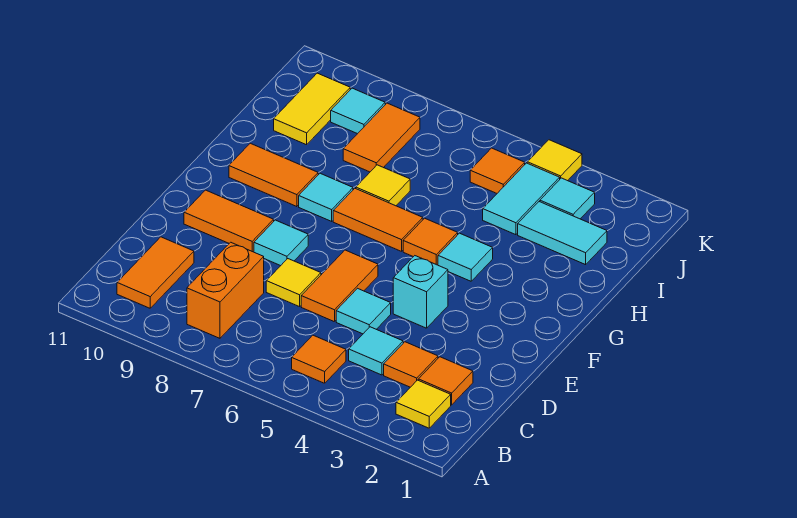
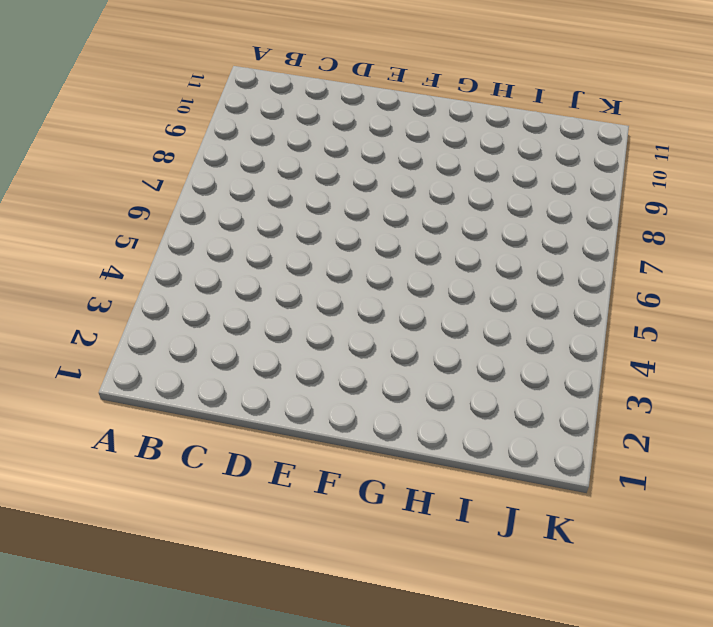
none -> yellow tile B2 level 1
none -> orange tile B5 level 1
none -> orange brick B8:C8 level 1

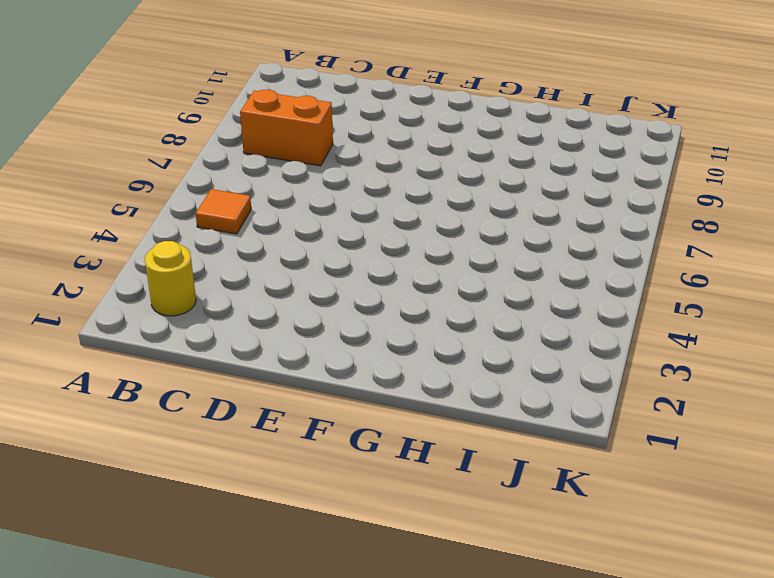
yellow round brick B2 level 1 -> yellow tile B2 level 1
none -> orange tile B10:C10 level 1
none -> orange tile C2 level 1
none -> orange tile C3 level 1

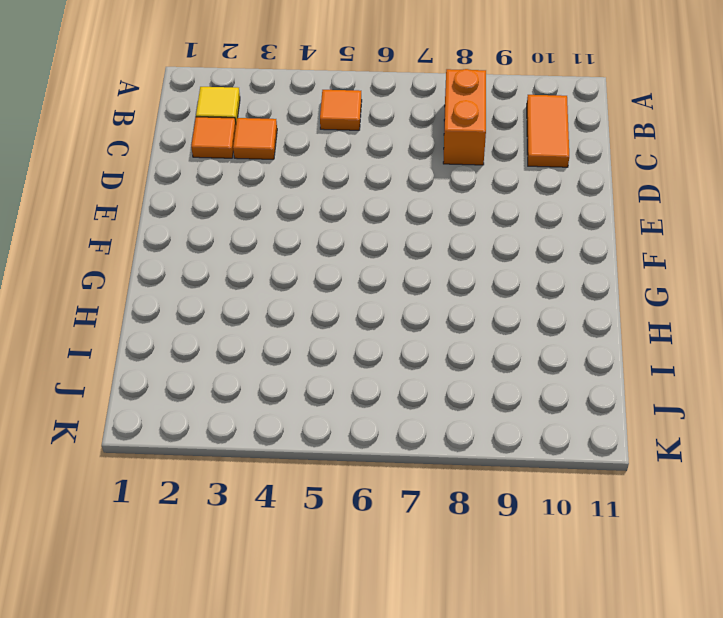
none -> cyan tile C4 level 1
none -> cyan tile D5 level 1
none -> orange tile D6:E6 level 1

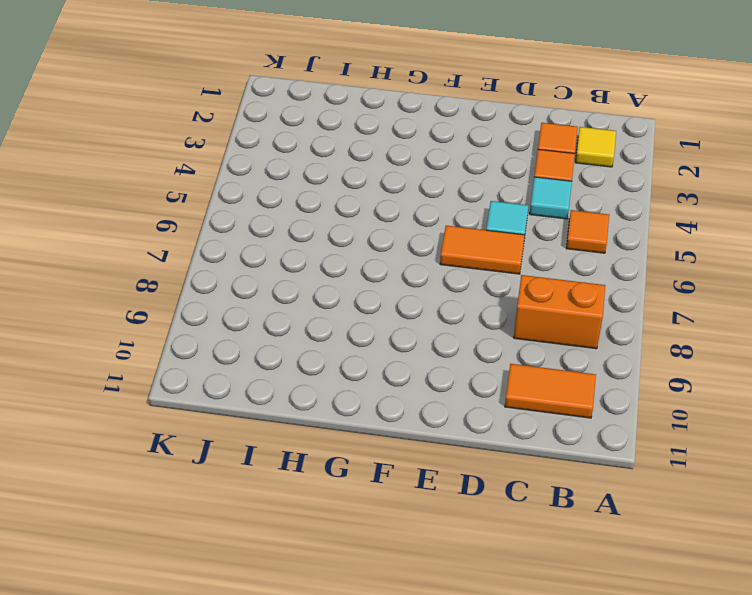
none -> yellow tile D7 level 1
none -> cyan brick E4 level 1
none -> cyan tile E8 level 1

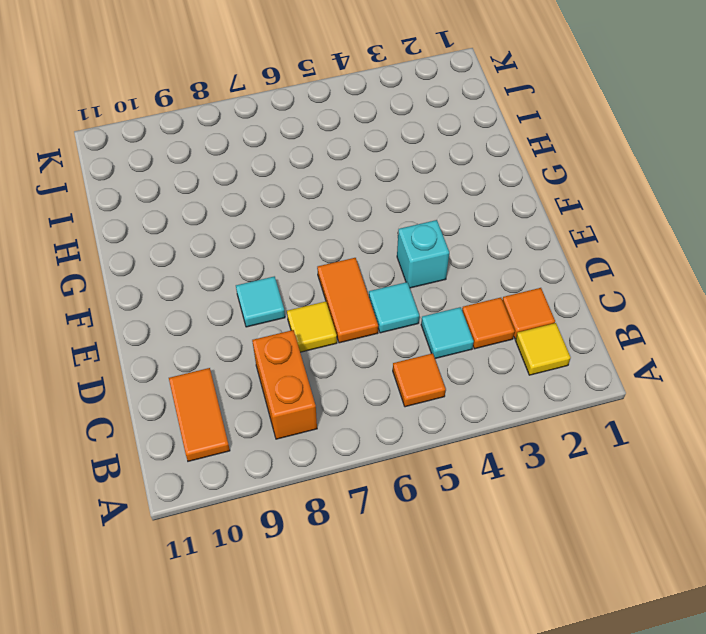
none -> orange tile E9:E10 level 1
none -> cyan tile G4 level 1
none -> orange tile G5 level 1

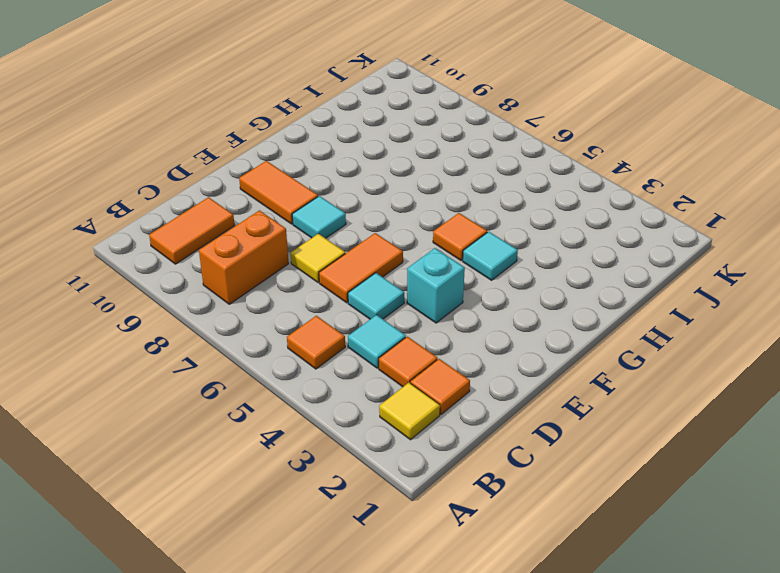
none -> orange tile G6:G7 level 1
none -> cyan tile G8 level 1
none -> orange tile G9:G10 level 1

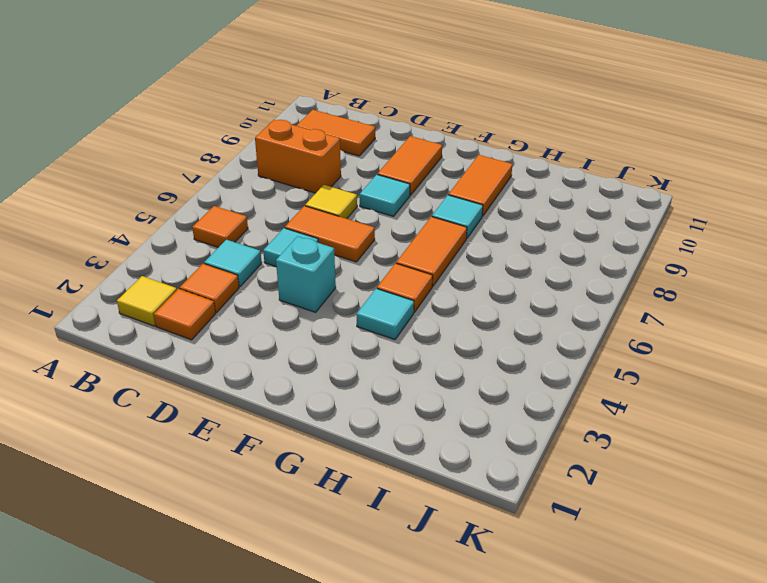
none -> yellow tile H7 level 1
none -> cyan tile I2:I3 level 1
none -> cyan tile I4:J4 level 1

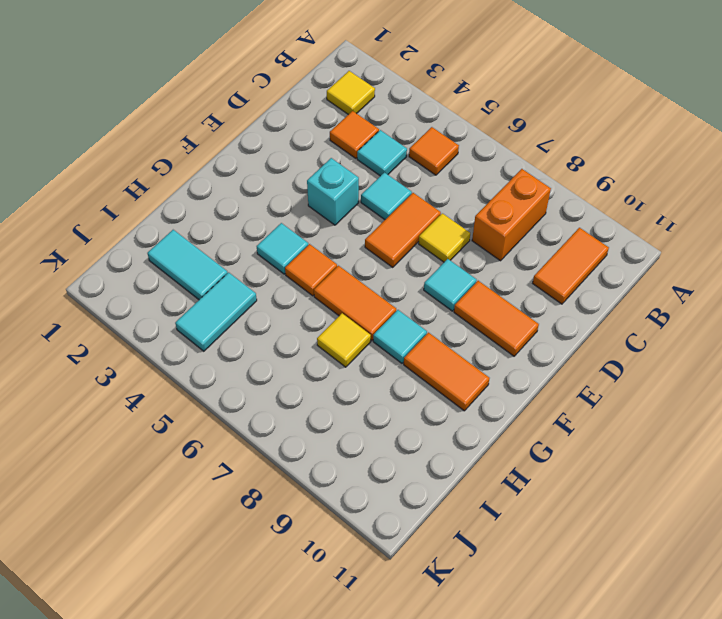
none -> orange tile C2 level 1
none -> orange tile I8:J8 level 1
none -> yellow tile I10:J10 level 1

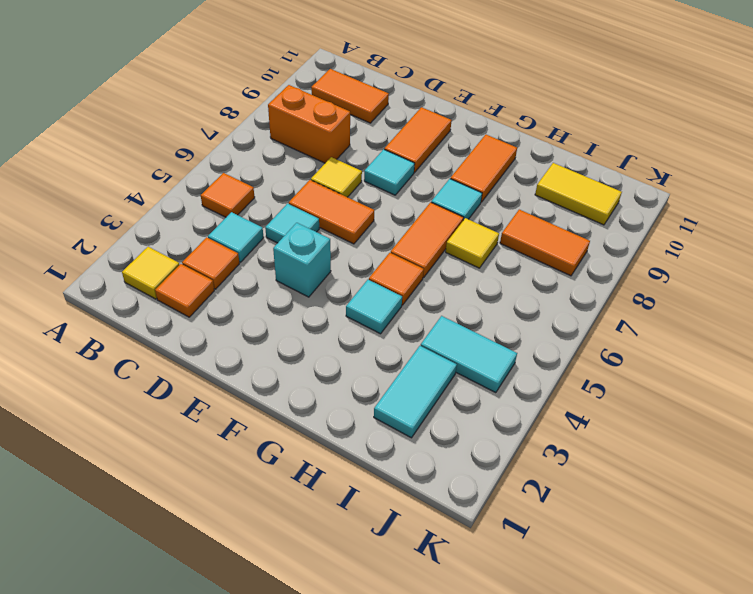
none -> cyan tile J3 level 1
none -> orange tile J5 level 1
none -> cyan tile J9 level 1

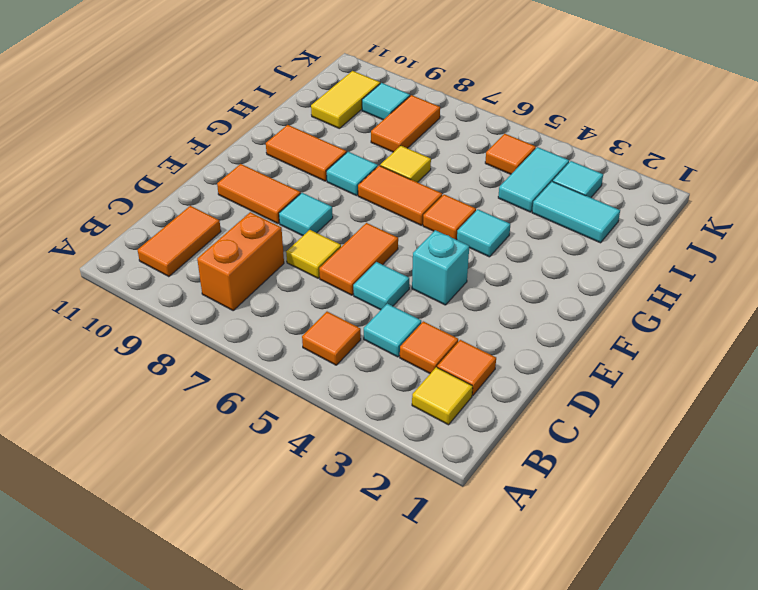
none -> yellow tile K4 level 1

